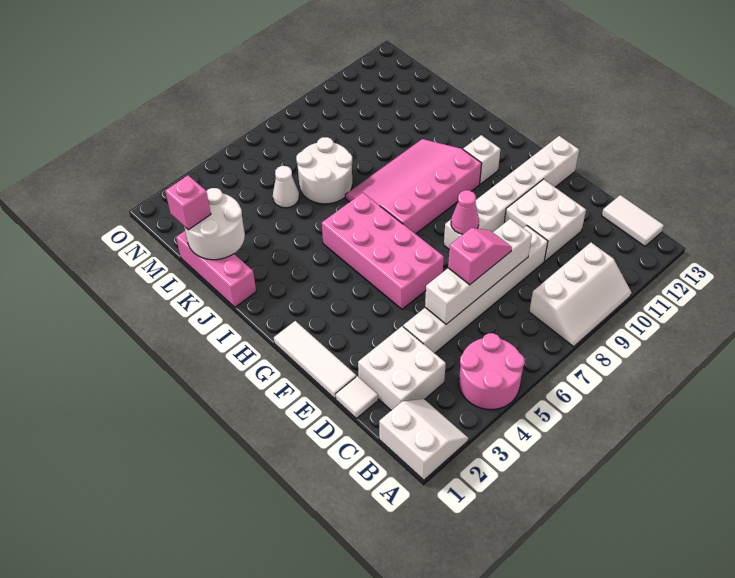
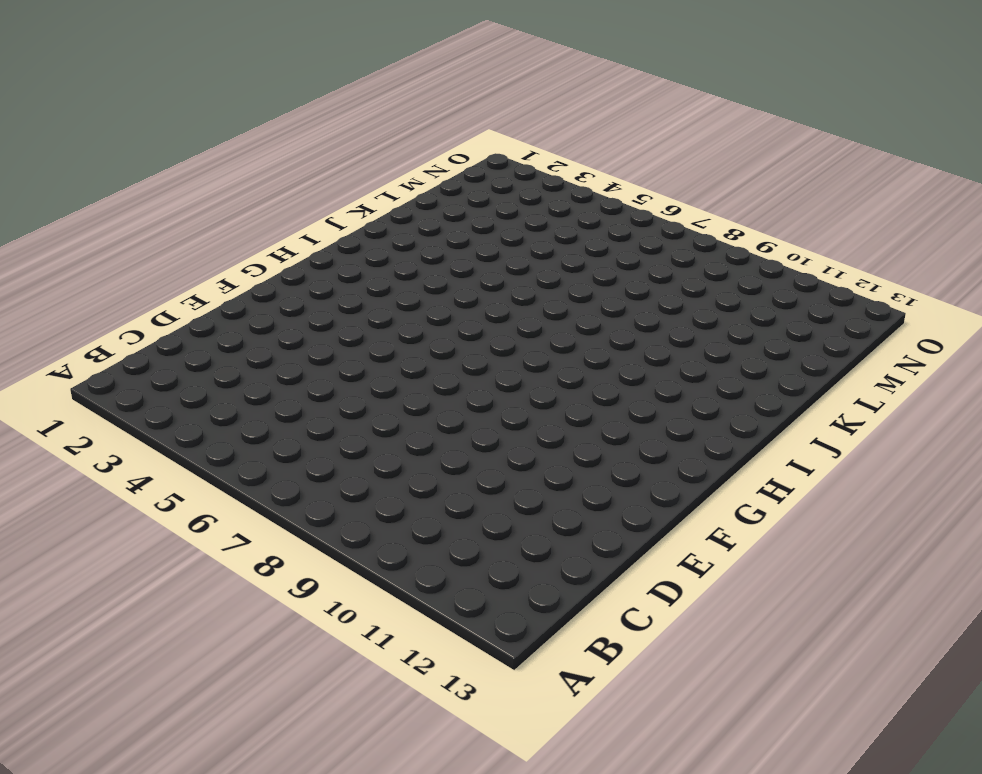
none -> white slope A1:B2 level 1 top 1
none -> pink round brick A4:B5 level 1
none -> white slope A8:B10 level 1 top B

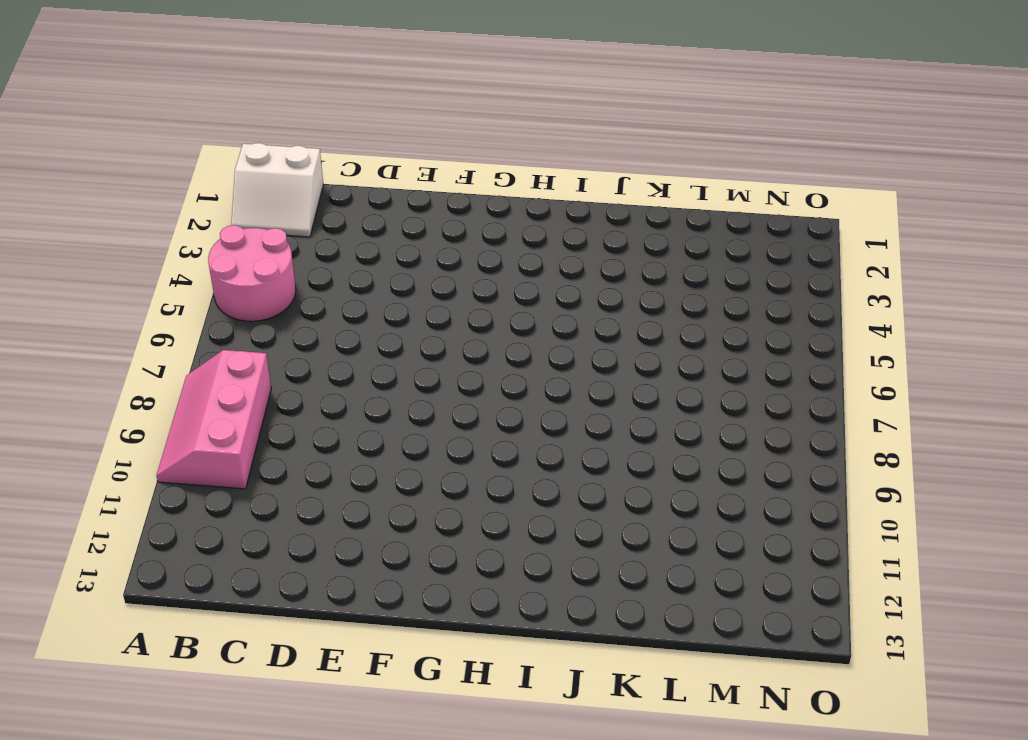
pink slope A8:B10 level 1 top B -> white slope A8:B10 level 1 top B
none -> white tile B13:C13 level 1
none -> white brick C2:D3 level 1
none -> white tile D1 level 1

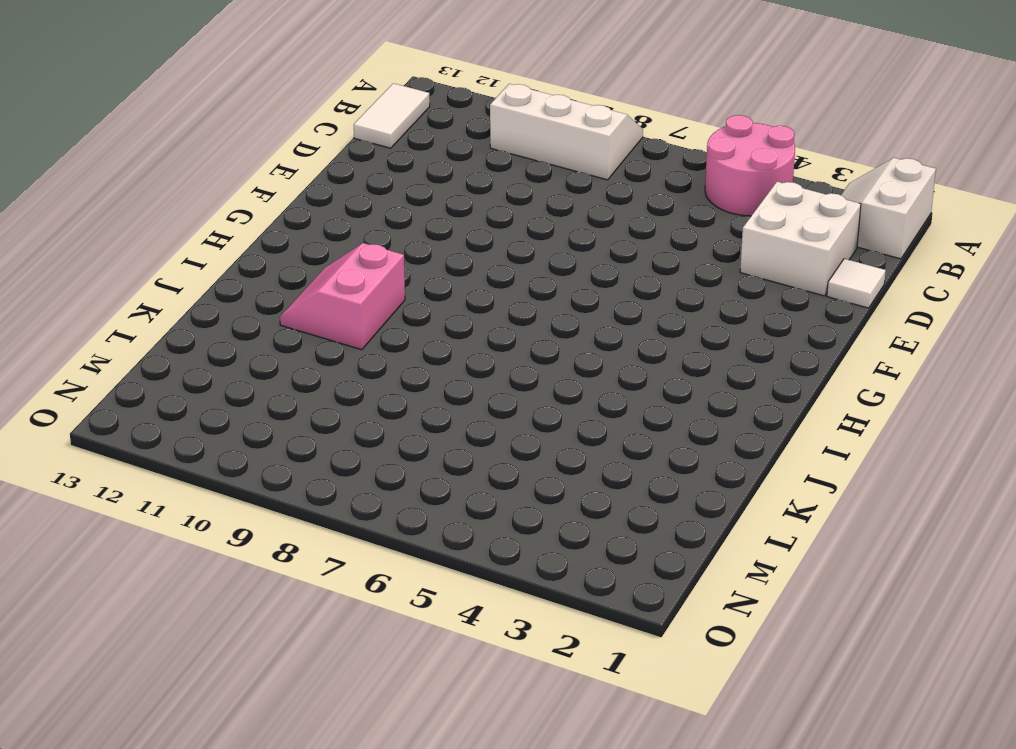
pink slope I10:J11 level 1 top 10 -> pink slope H7:J10 level 1 top H
none -> white brick D4:D9 level 1
none -> white brick D10:E11 level 1
none -> white tile E1:G1 level 1

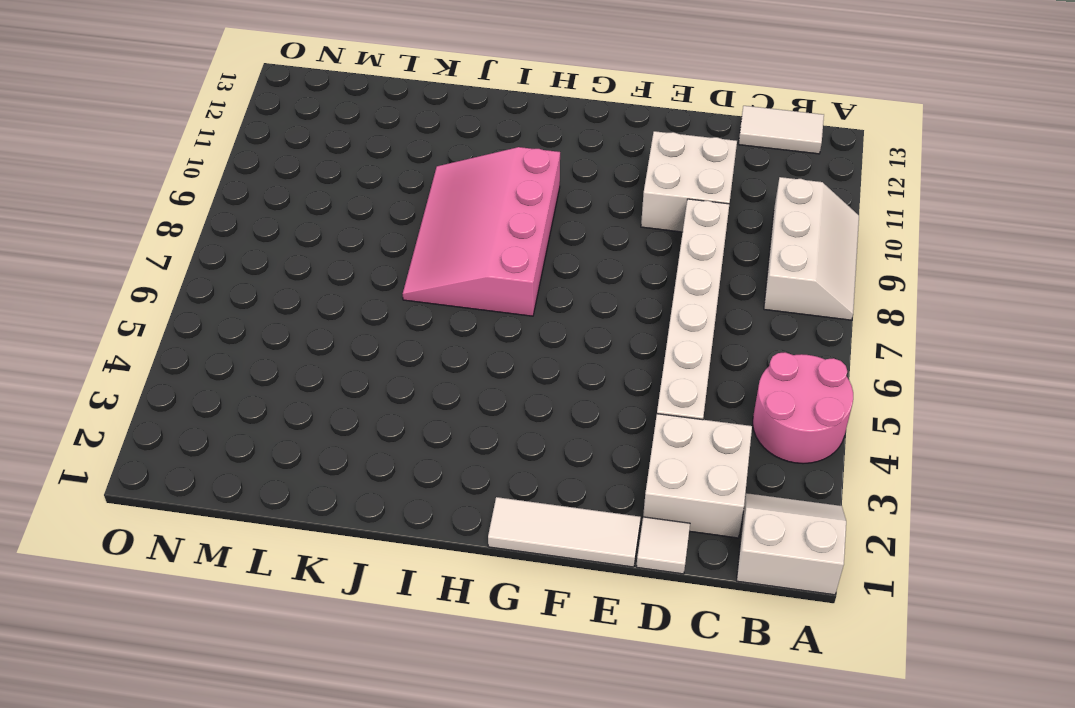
none -> pink brick F5:I6 level 1
none -> white brick F8:F13 level 1
none -> white brick H11 level 1

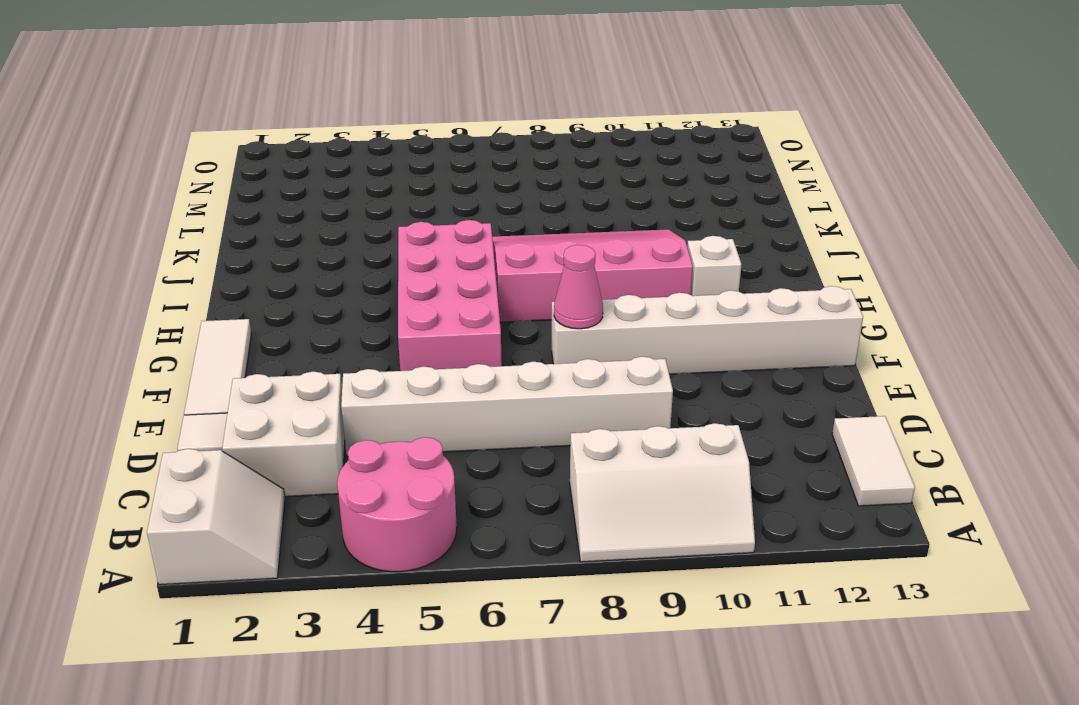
none -> white brick D10:E11 level 1
none -> pink brick J1:L1 level 1
none -> white round brick K6:L7 level 1

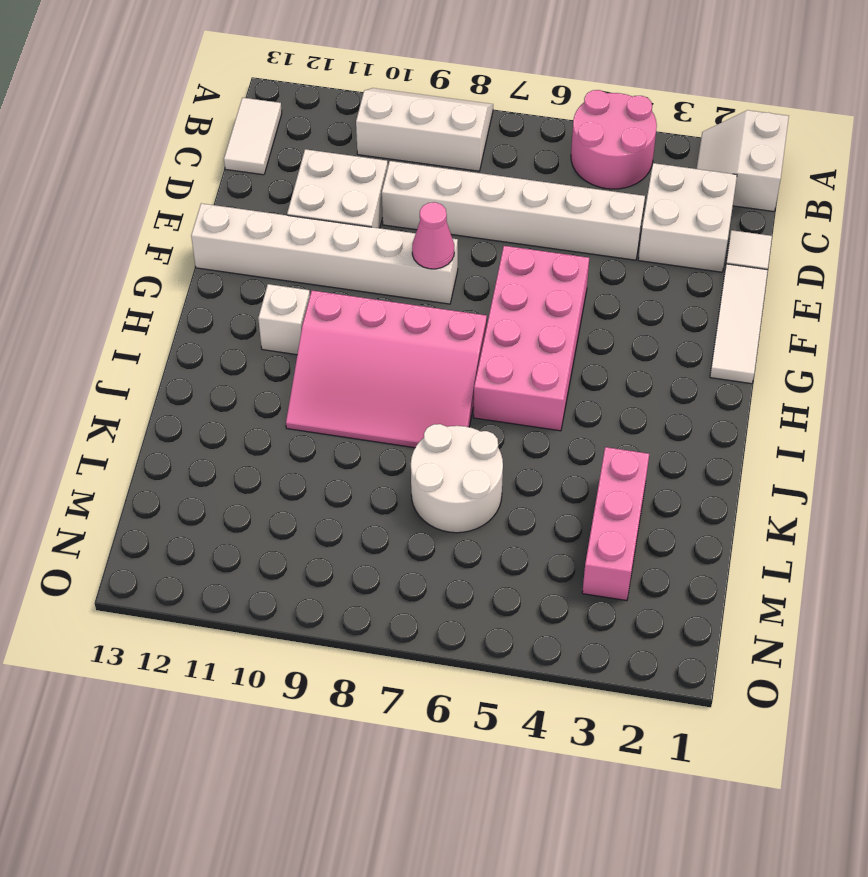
pink brick K3:M3 level 1 -> pink brick J1:L1 level 1
none -> white cone L5 level 1
none -> white brick D5:D8 level 2
none -> white round brick K1:L2 level 2

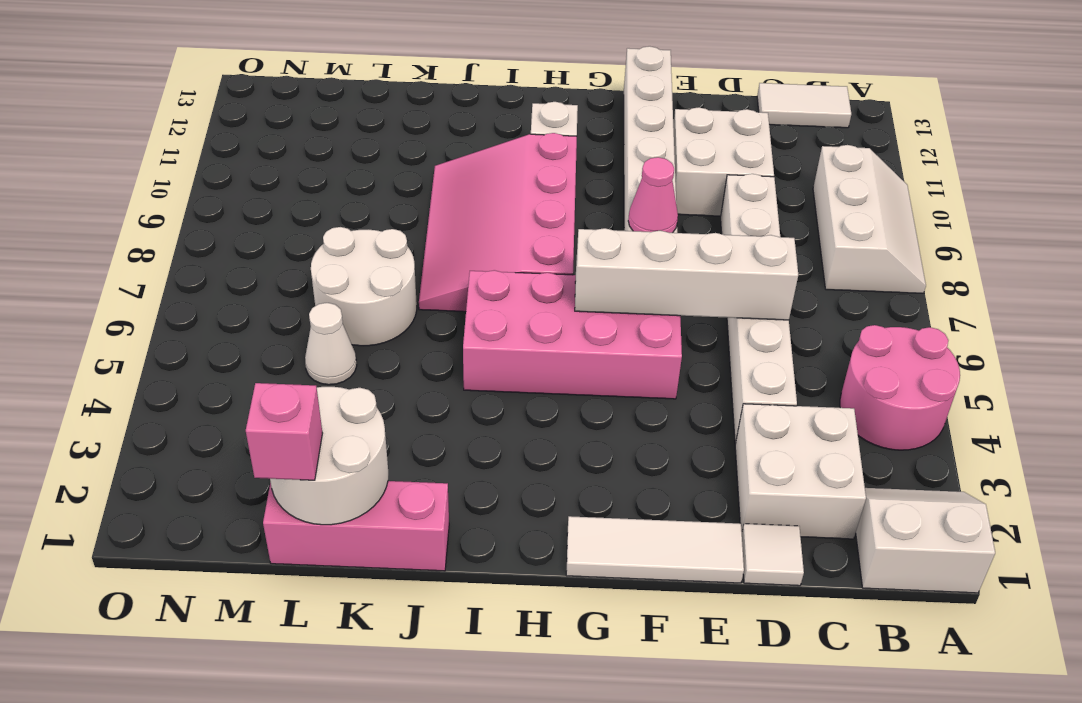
white brick D6:G6 level 2 -> white brick D5:D8 level 2
none -> pink slope D6:D7 level 3 top 6

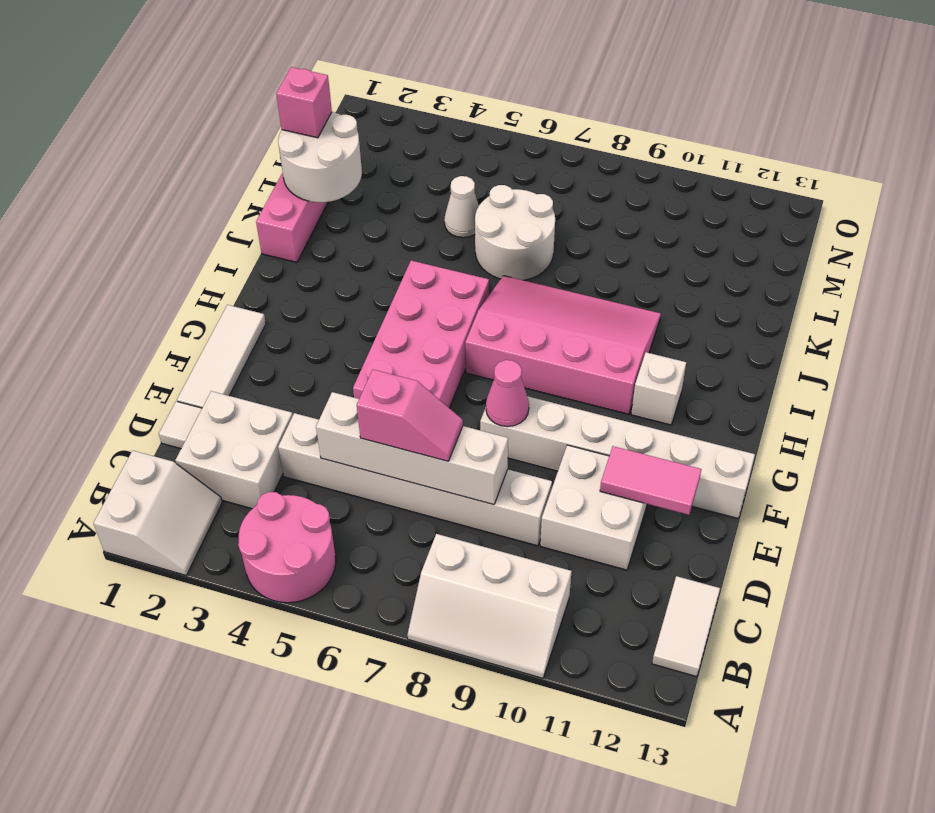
pink tile E11:E12 level 2 -> none

